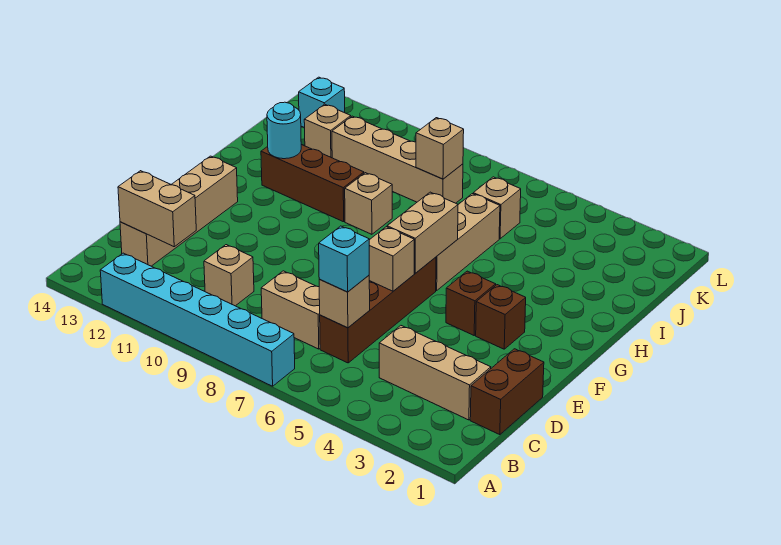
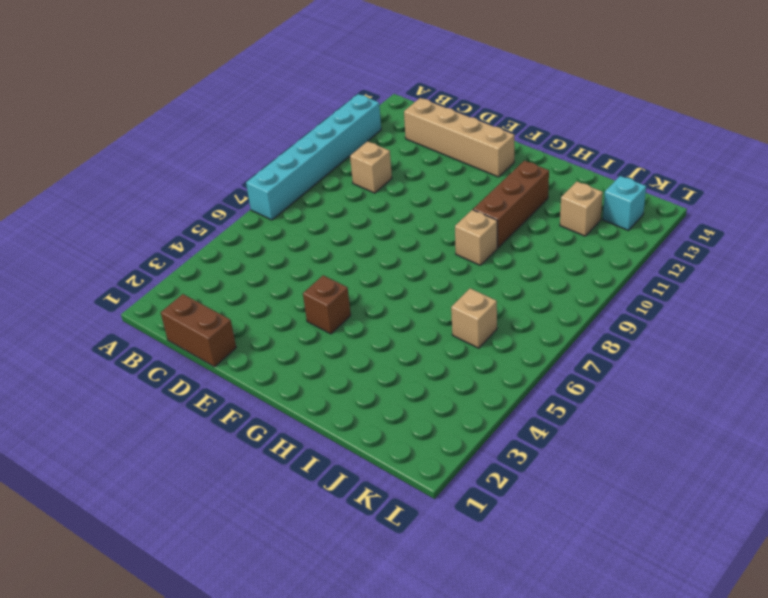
none -> tan brick C2:C4 level 1
none -> brown brick C6:F6 level 1
none -> tan brick C7:C8 level 1

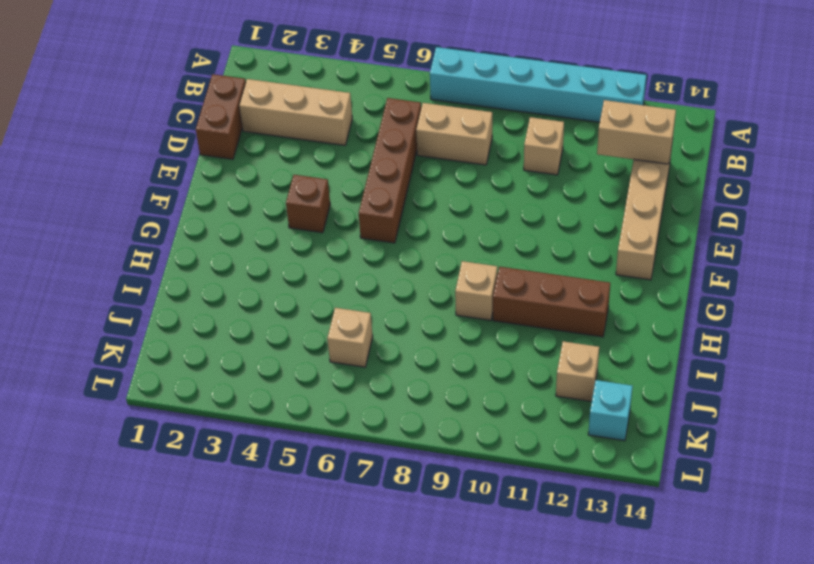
none -> brown brick F3 level 1
none -> tan brick G6:I6 level 1
none -> tan brick J8:J11 level 1

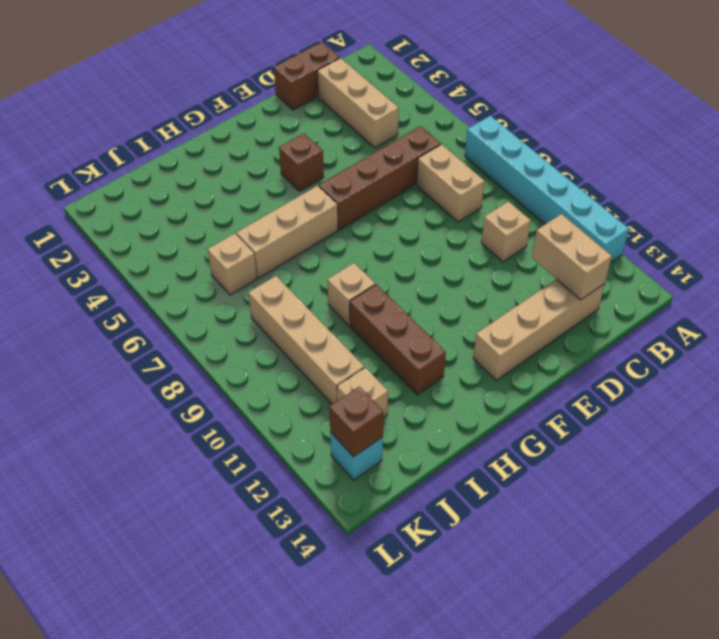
brown brick K13 level 2 -> brown brick F3 level 1
none -> tan brick C6 level 2
none -> tan brick E6 level 2
none -> tan brick F6:G6 level 2

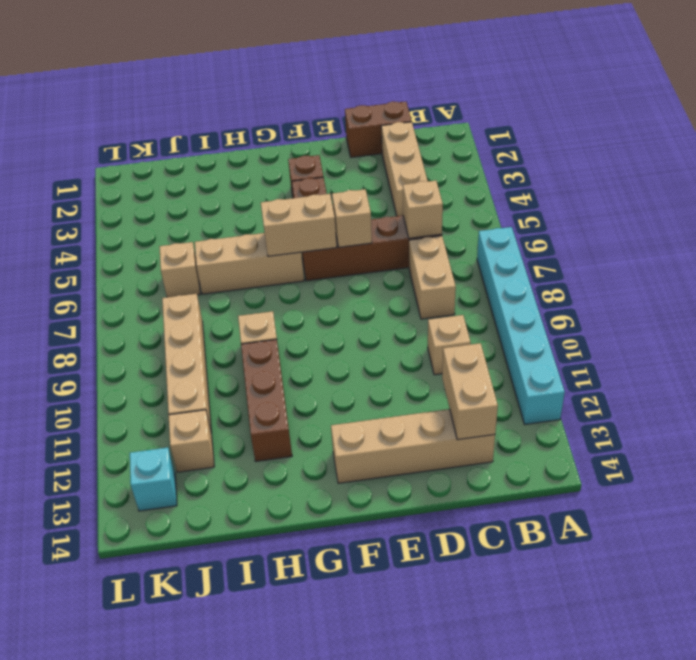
none -> cyan round brick H12 level 2
none -> tan brick J8 level 2
none -> cyan brick C6 level 3

